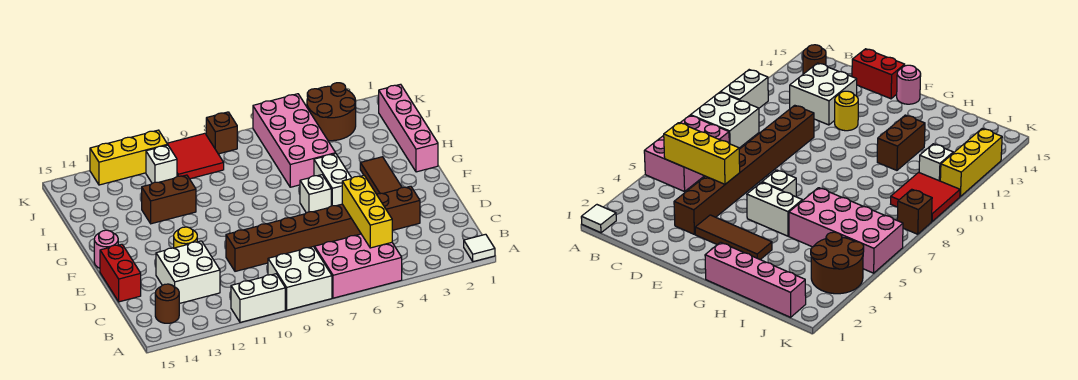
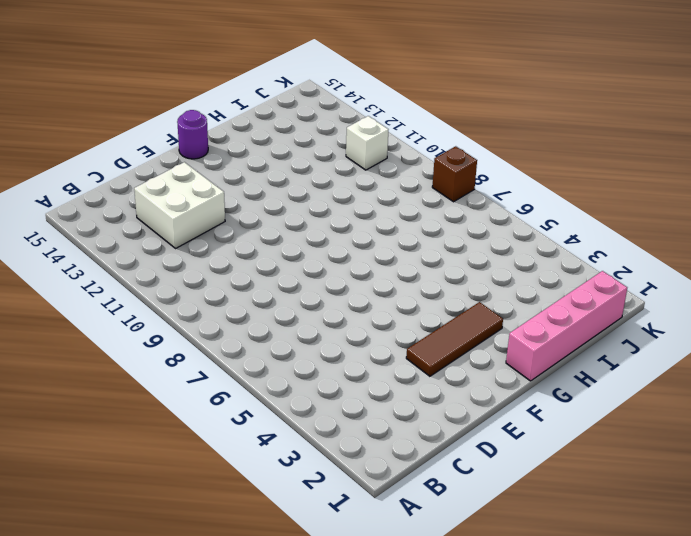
purple round brick F15 level 1 -> pink round brick F15 level 1
none -> white tile A1 level 1
none -> pink brick A5:B7 level 1
none -> white brick A8:B9 level 1

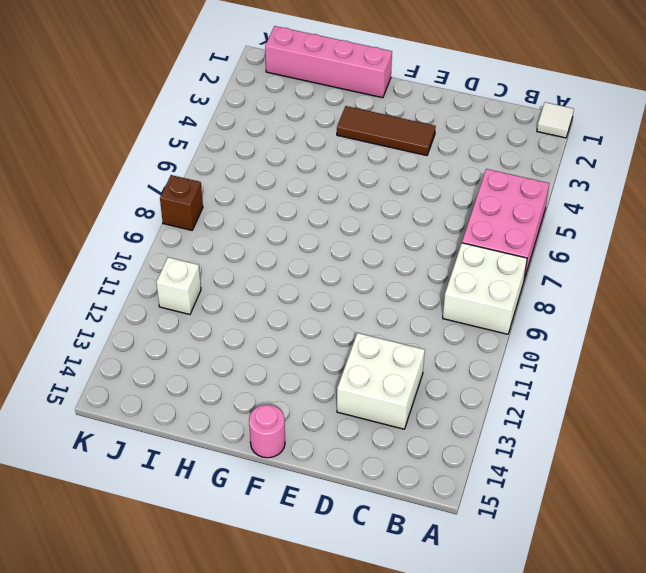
none -> white brick A10:A11 level 1
none -> brown round brick B14 level 1
none -> brown brick D3:D10 level 1

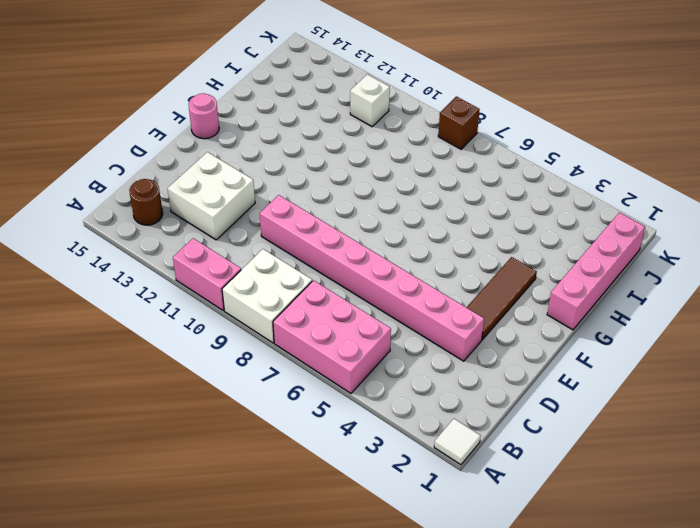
pink brick A10:A11 level 1 -> white brick A10:A11 level 1
pink brick D3:D10 level 1 -> brown brick D3:D10 level 1
none -> red brick D15:E15 level 1
none -> yellow round brick E12 level 1
none -> white brick F5:G5 level 1

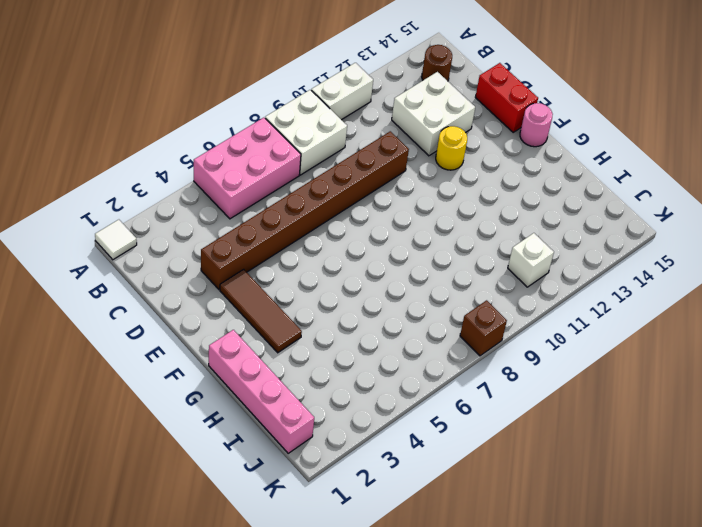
none -> white brick F5:G5 level 1
none -> white brick F6 level 1
none -> pink brick H5:K6 level 1

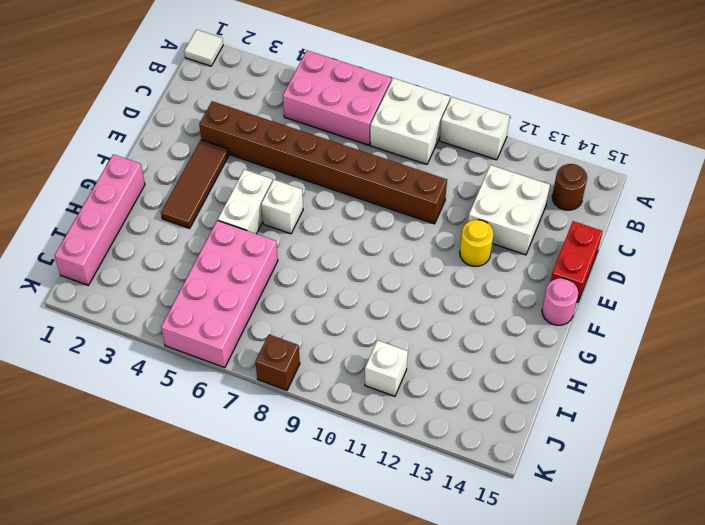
none -> brown brick H11:H12 level 1
none -> brown round brick J3:K4 level 1
none -> red tile J9:K10 level 1

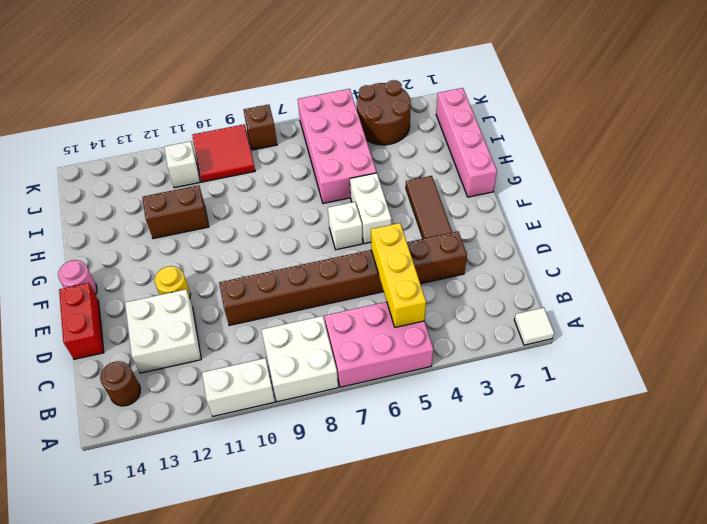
none -> yellow brick K11:K13 level 1

